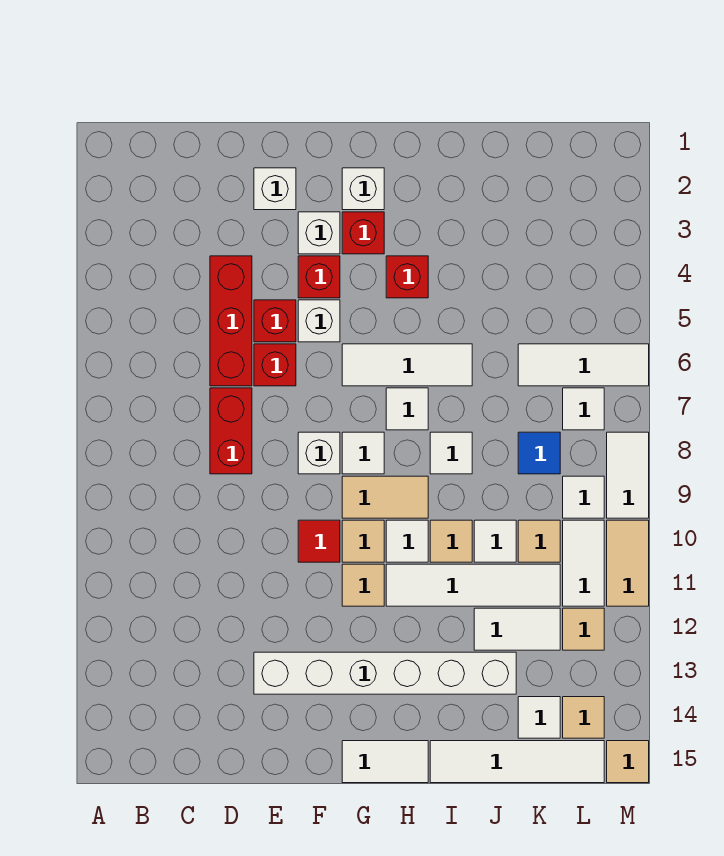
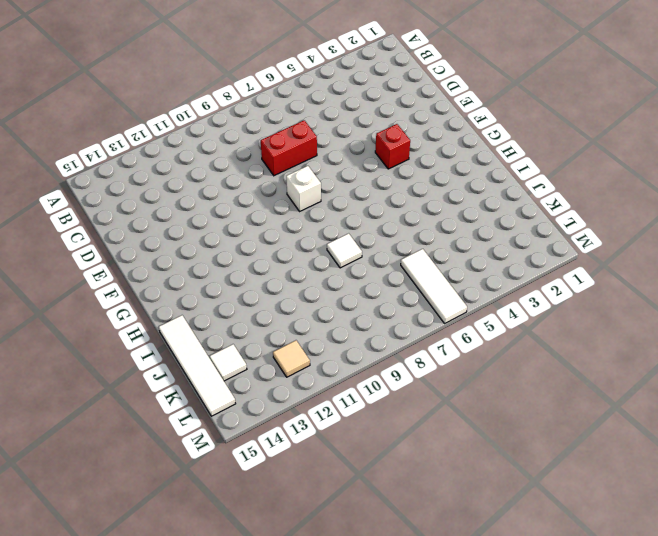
none -> red brick D4:D6 level 1
none -> white brick E2 level 1
none -> red brick E5 level 1
none -> red brick E6 level 1

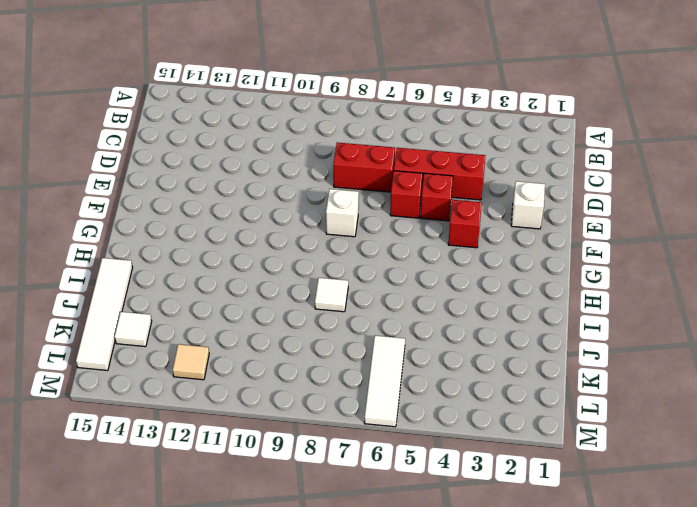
none -> white brick E13:J13 level 1
none -> white brick F3 level 1
none -> white brick F5 level 1
none -> red tile F10 level 1

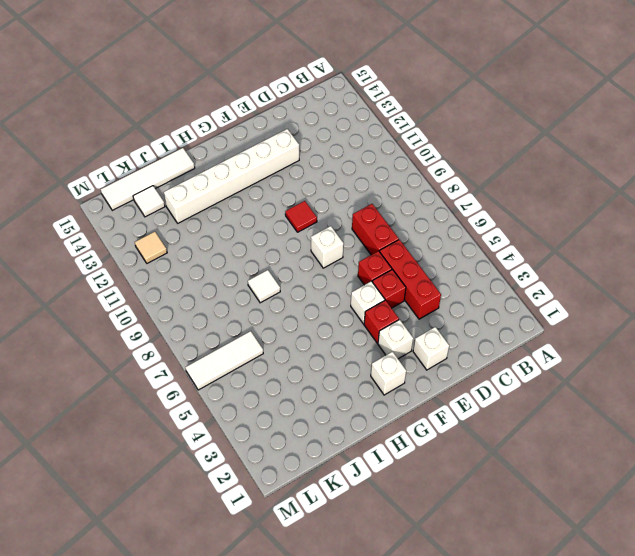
none -> red brick G3 level 1
none -> white tile G6:I6 level 1
none -> white tile G8 level 1
none -> tan tile G9:H9 level 1

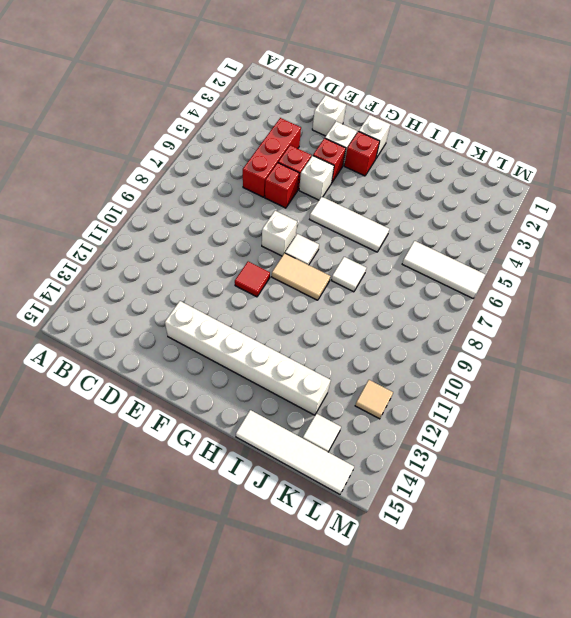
none -> red brick D7:D8 level 1
none -> tan tile G10 level 1
none -> tan tile G11 level 1
none -> white tile G15:H15 level 1

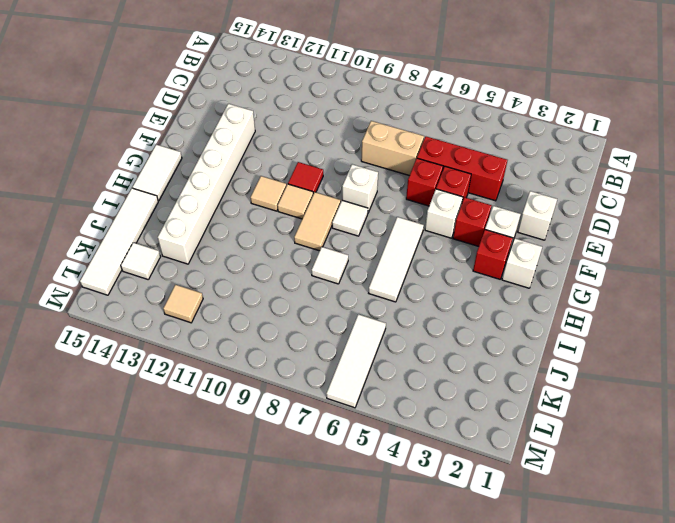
tan brick D7:D8 level 1 -> red brick D7:D8 level 1
none -> red brick H4 level 1
none -> white tile H7 level 1
none -> white tile H10 level 1
none -> white tile H11:K11 level 1

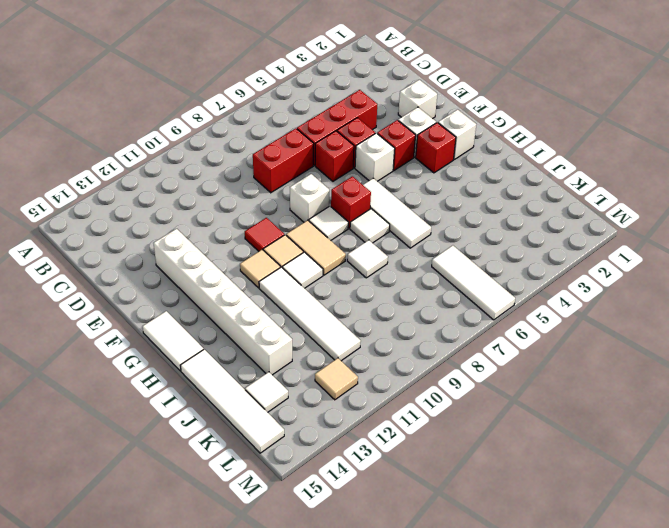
red brick G7 level 1 -> red brick H4 level 1
none -> tan tile I10 level 1
none -> white tile J10 level 1
none -> white tile J12:K12 level 1
none -> blue tile K8 level 1

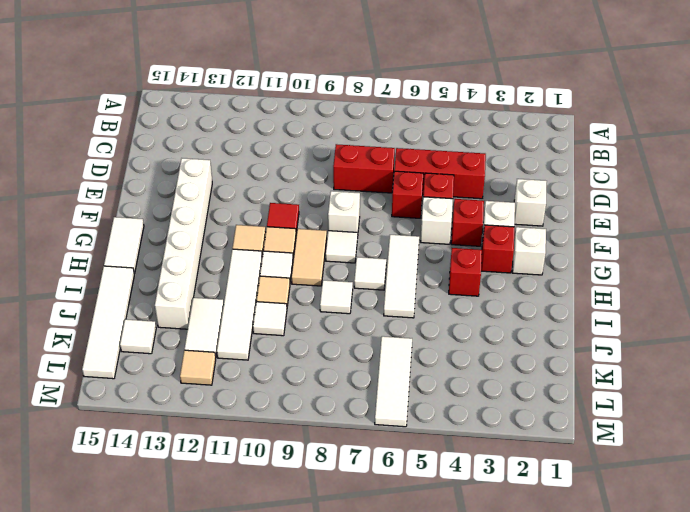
none -> blue tile K8 level 1
none -> tan tile K10 level 1
none -> white tile L7 level 1
none -> white tile L9 level 1

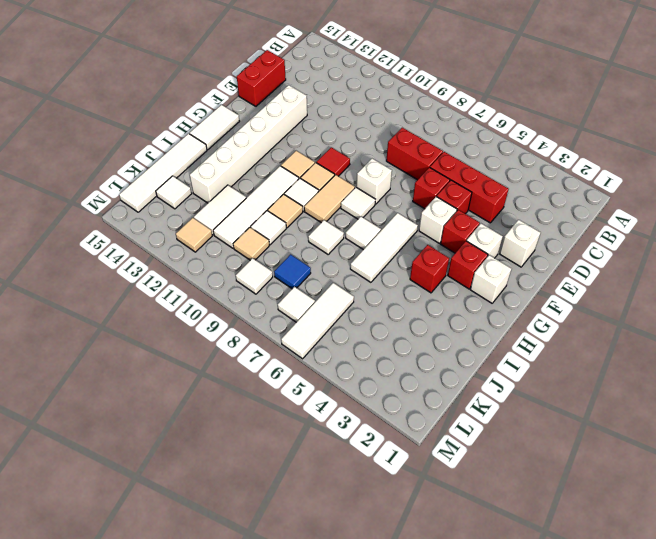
red brick D15:E15 level 1 -> none
none -> white tile L10:L11 level 1
none -> tan tile L14 level 1
none -> white tile M8:M9 level 1
none -> tan tile M10:M11 level 1

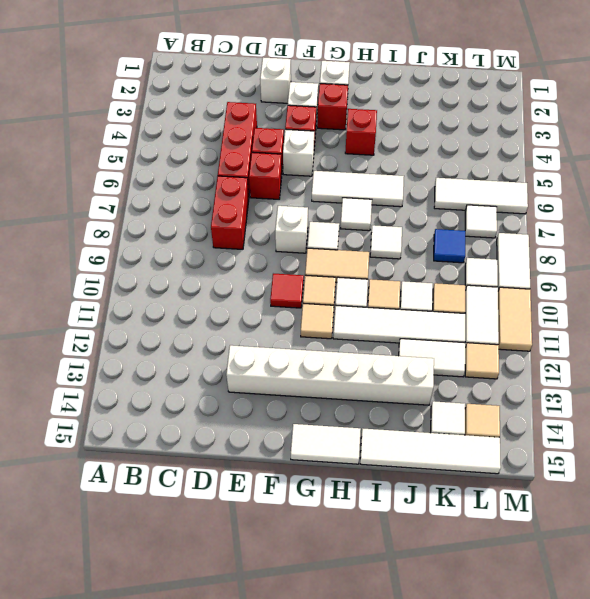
none -> tan tile M15 level 1

